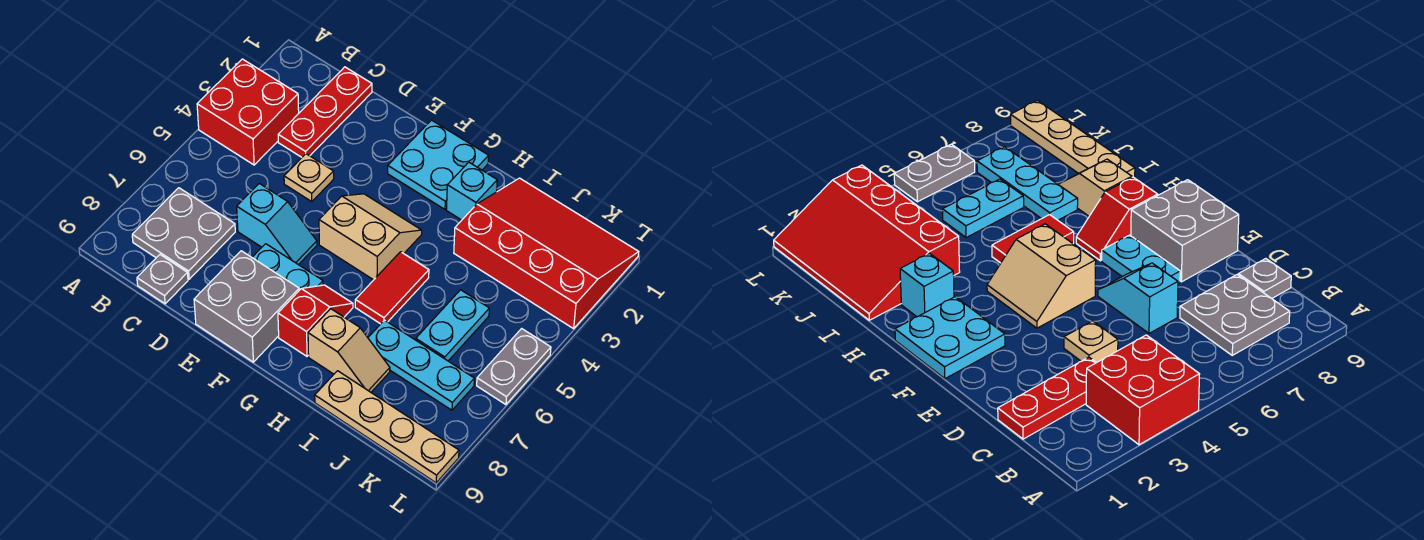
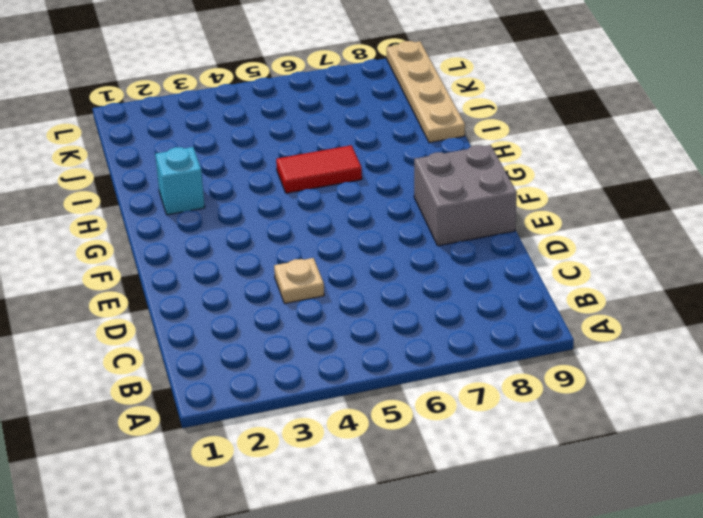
none -> red brick A3:B4 level 1
none -> grey plate B7:C8 level 1
none -> red plate C1:C3 level 1

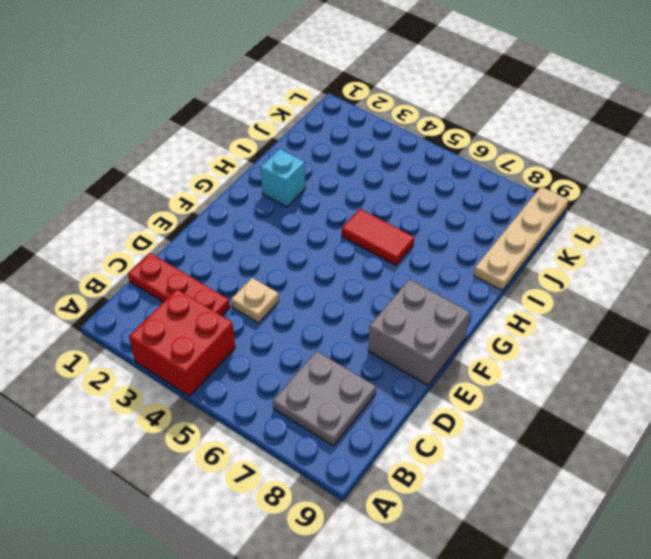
none -> grey plate C9 level 1
none -> cyan slope D6:E6 level 1 top D
none -> cyan plate E7:F7 level 1

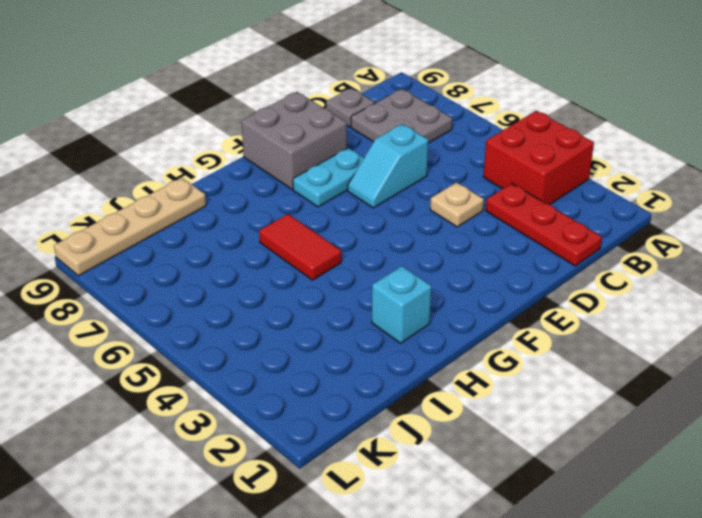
none -> cyan plate F1:G2 level 1
none -> tan slope F4:G5 level 1 top 5
none -> red slope G7:G8 level 1 top 8

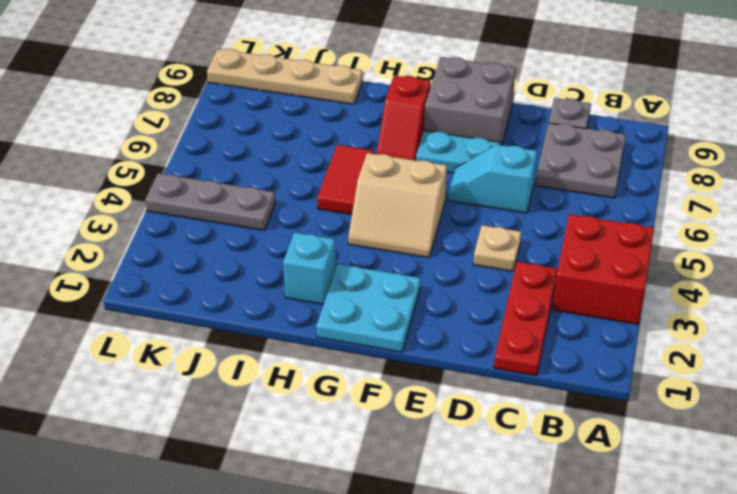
grey plate J4:L4 level 1 -> none
none -> tan slope H8:I8 level 1 top H
none -> red slope I1:L3 level 1 top 3
none -> cyan plate I7:K7 level 1

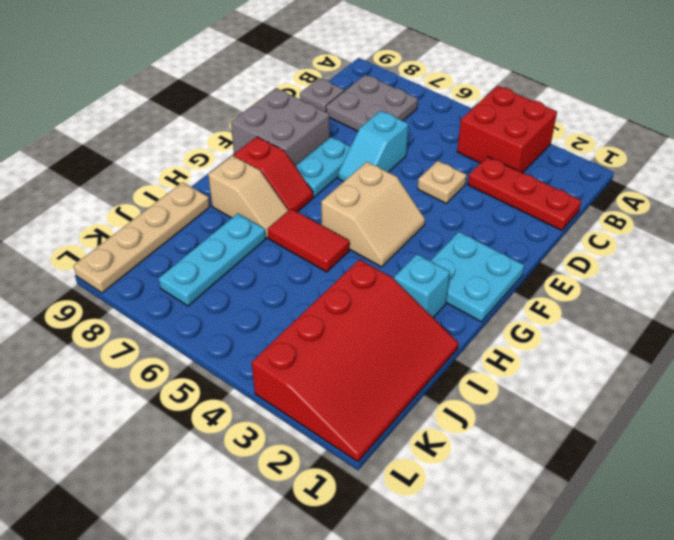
tan slope H7:H8 level 1 top 8 -> tan slope H8:I8 level 1 top H
none -> cyan plate J5:J6 level 1
none -> grey plate L5:L6 level 1

